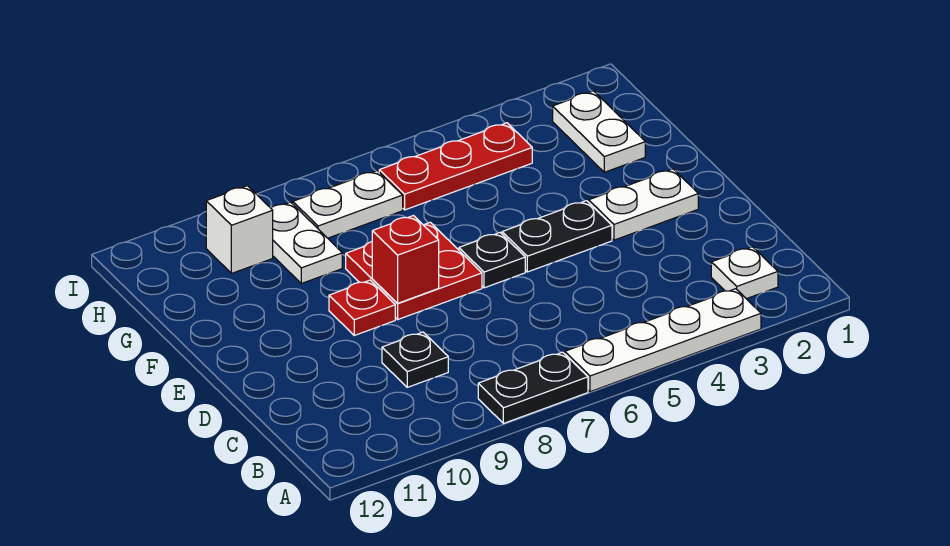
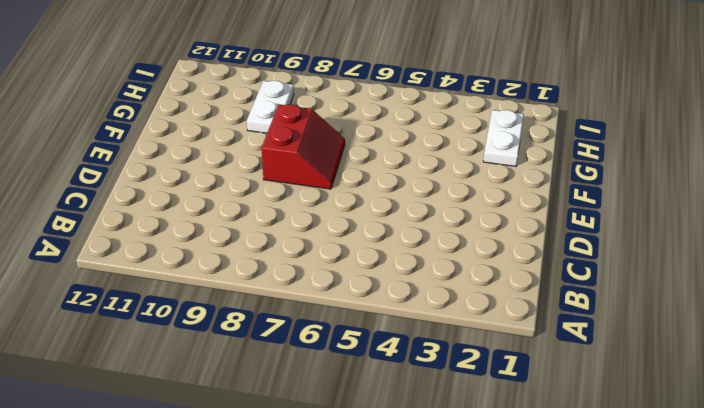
red slope E7:F8 level 1 top 8 -> red plate E7:F8 level 1
none -> white plate A3:A6 level 1
none -> black plate A7:A8 level 1
none -> white plate B2 level 1

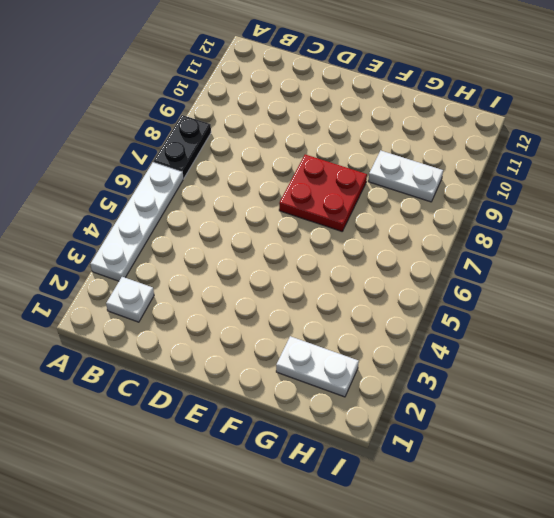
none -> black plate C9 level 1
none -> white plate E2:E3 level 1
none -> black plate E4:E5 level 1

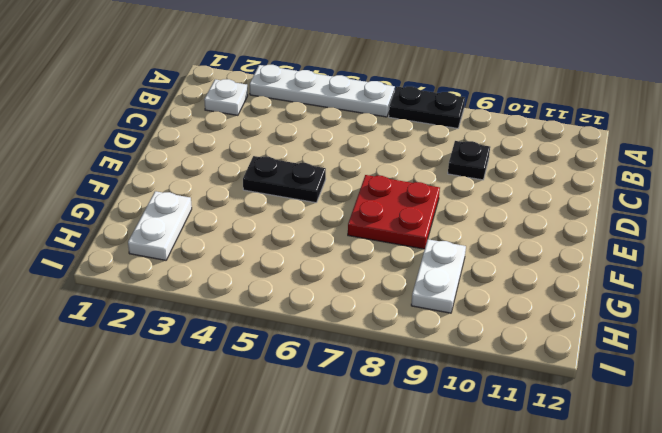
none -> white plate E2:E3 level 1
none -> black plate E6 level 1
none -> red plate E9 level 1

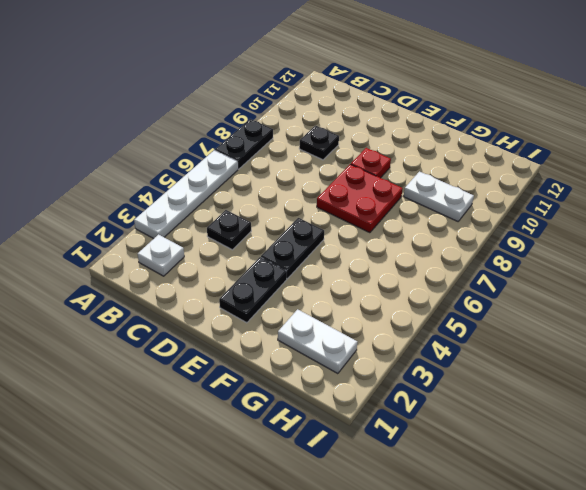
black plate C4 level 1 -> black plate E6 level 1
black plate E2:E3 level 1 -> white plate E2:E3 level 1
none -> red plate H4:H6 level 1
none -> white plate H7:H8 level 1
none -> white brick H10 level 1

